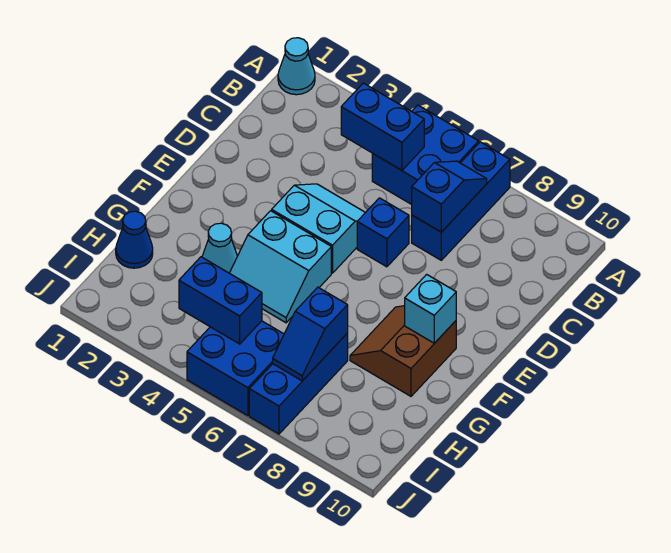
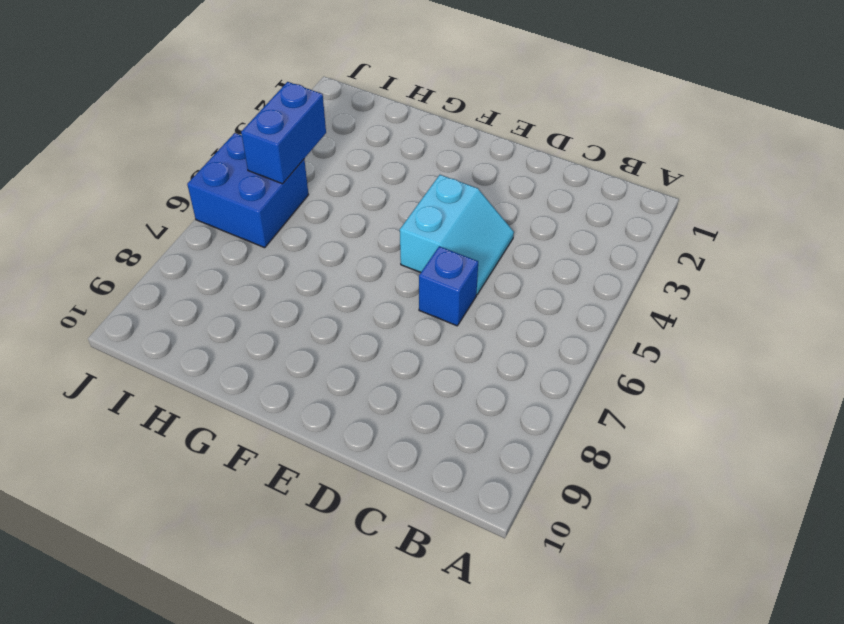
none -> cyan cone A1 level 1
none -> blue brick A5:B6 level 1
none -> blue brick A7:C7 level 1

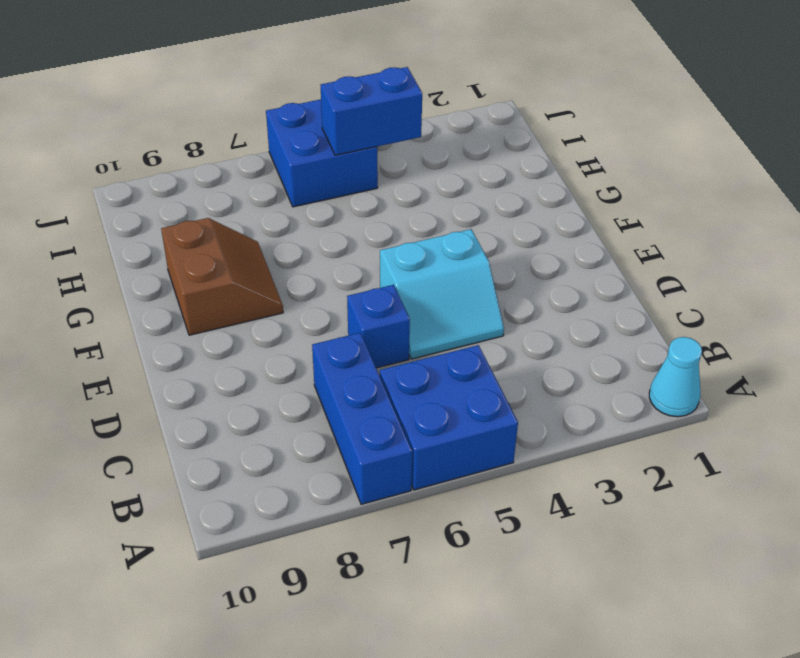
none -> cyan slope F4:G5 level 1 top F
none -> cyan cone G3 level 1
none -> blue cone H1 level 1

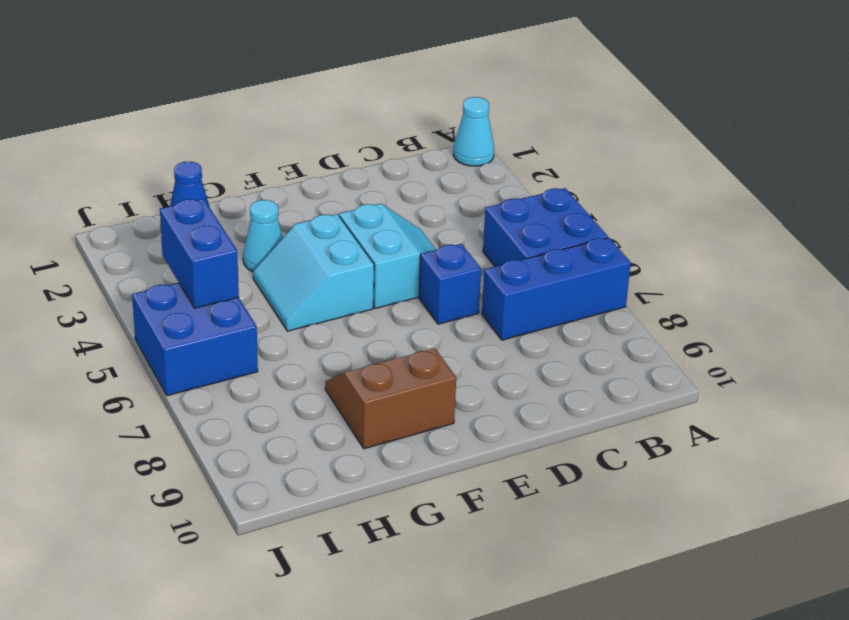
none -> blue brick H7:J7 level 1
none -> blue brick B4:B5 level 2
none -> blue slope B7:C7 level 2 top C

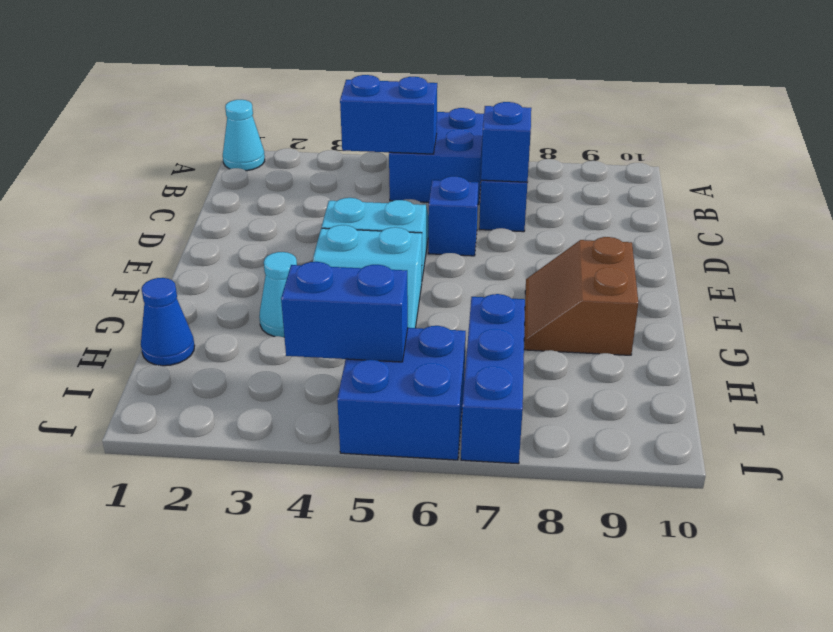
none -> cyan brick F9 level 2
none -> blue slope H7:I7 level 2 top H

